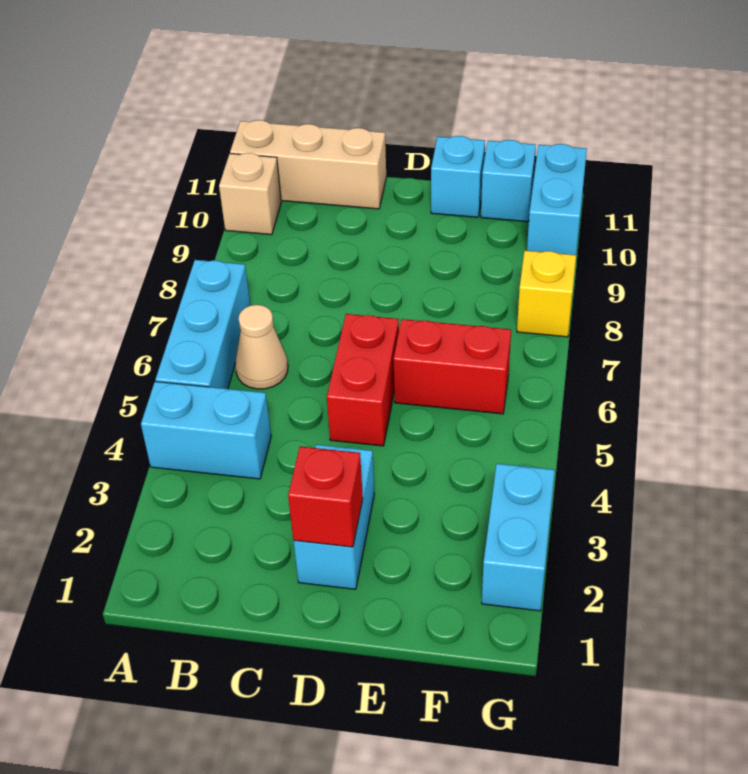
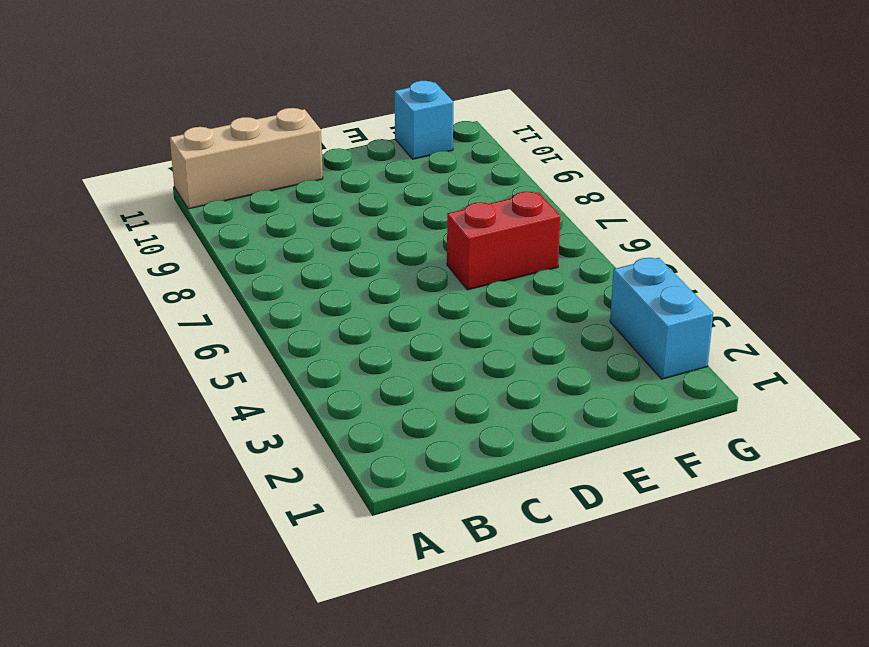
none -> cyan brick A4:B4 level 1
none -> cyan brick A5:A7 level 1
none -> tan brick A10 level 1

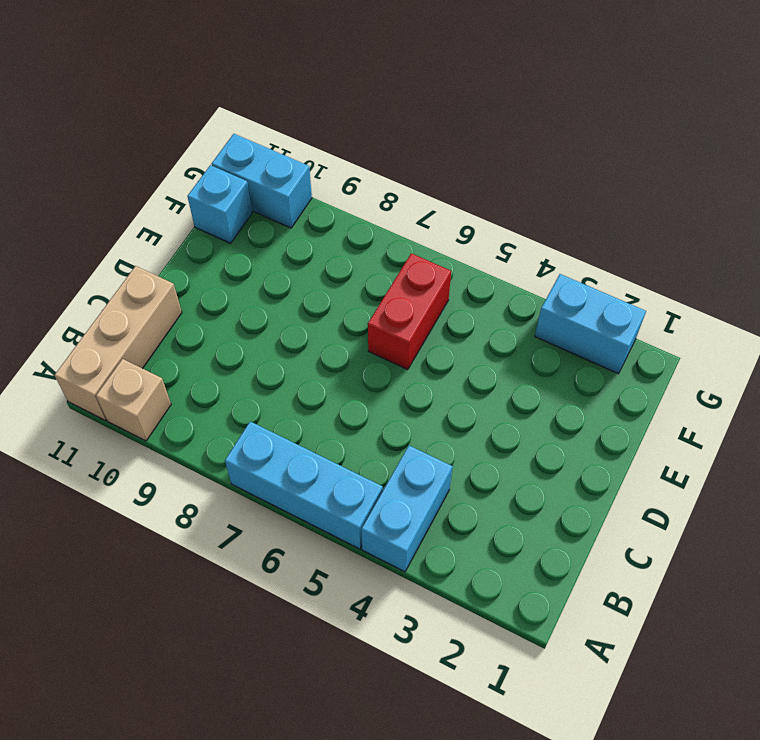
none -> tan cone B6 level 1
none -> cyan brick D2:D3 level 1
none -> red brick D5:D6 level 1

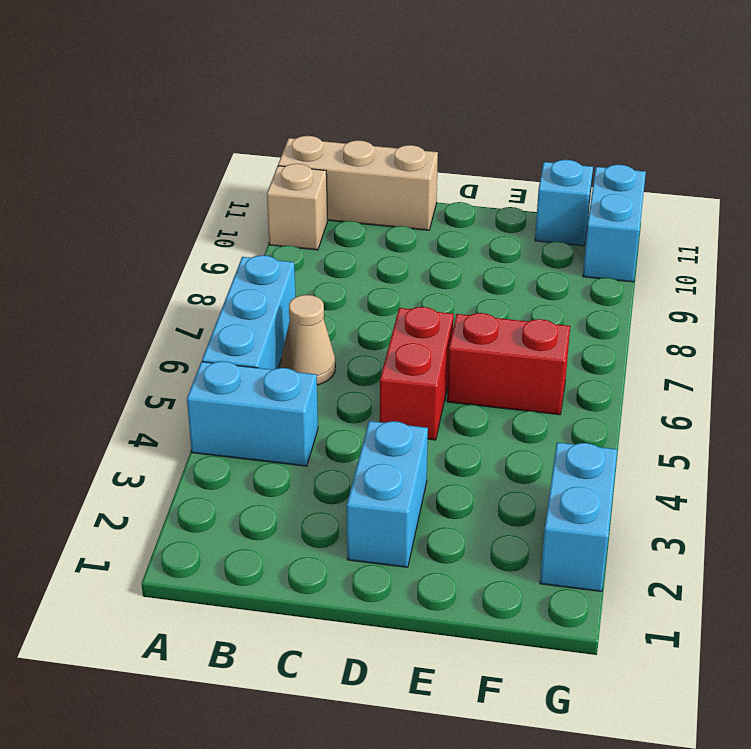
none -> cyan brick E11 level 1
none -> yellow brick G8 level 1
none -> red brick D2 level 2

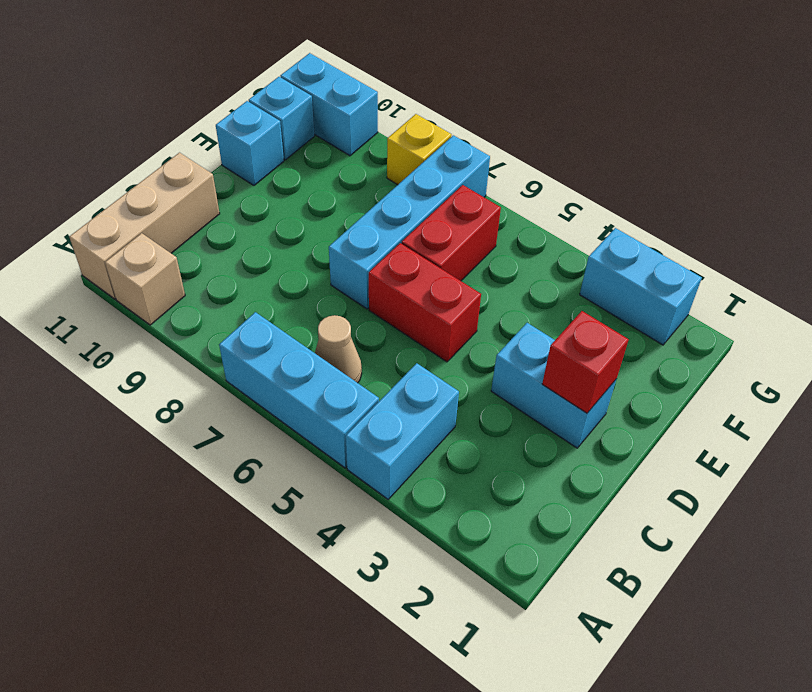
cyan brick D7:G7 level 1 -> none

